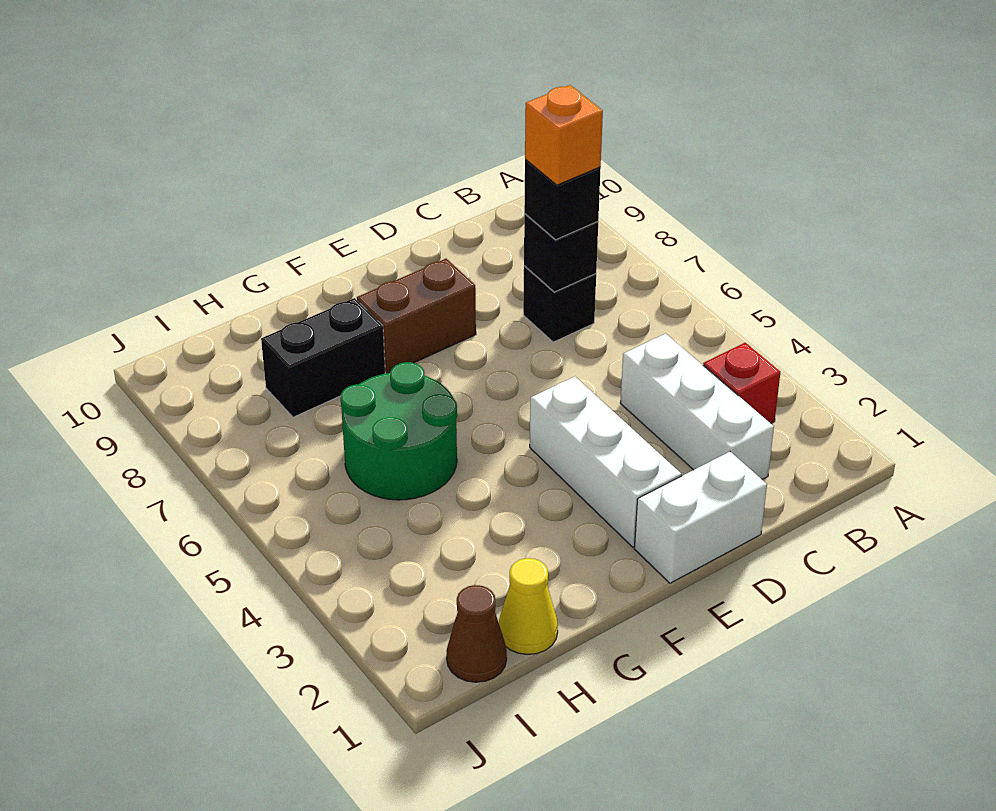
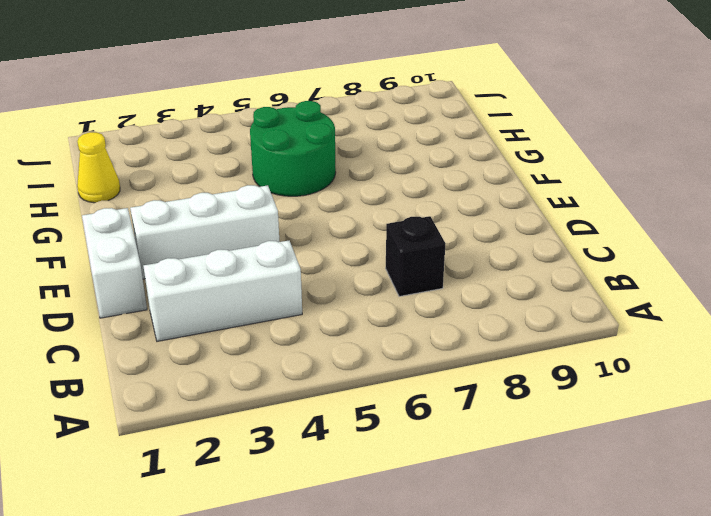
none -> red brick B3 level 1
none -> brown brick E8:F8 level 1
none -> black brick G8:H8 level 1

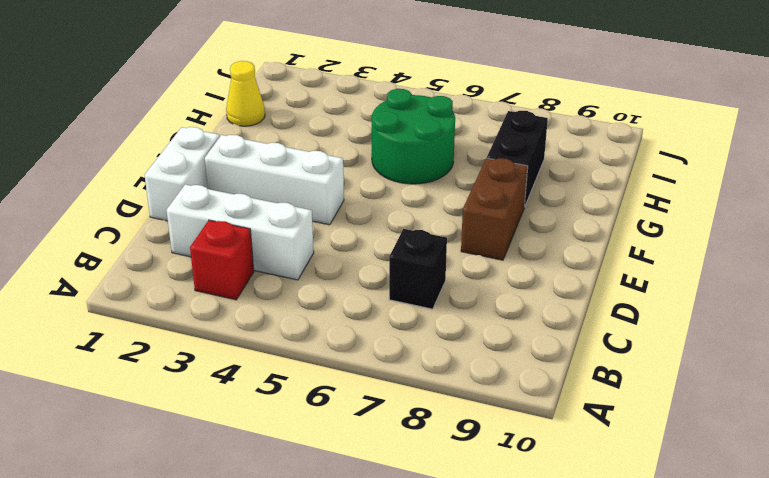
none -> brown cone I1 level 1
none -> black brick C7 level 2
none -> black brick C7 level 3

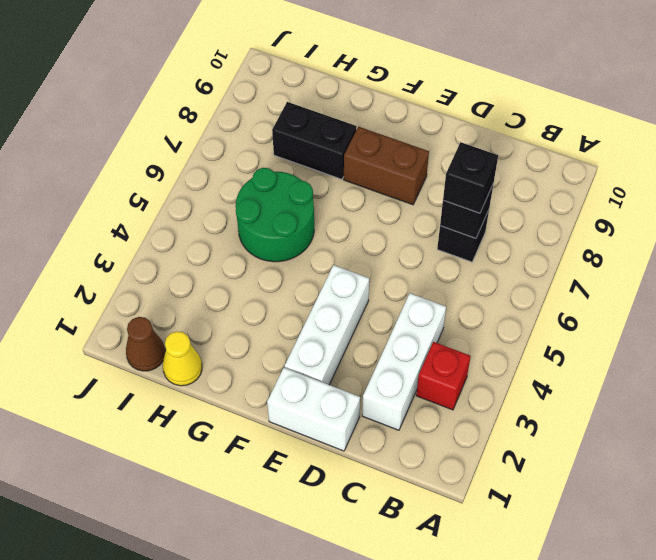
none -> orange brick C7 level 4

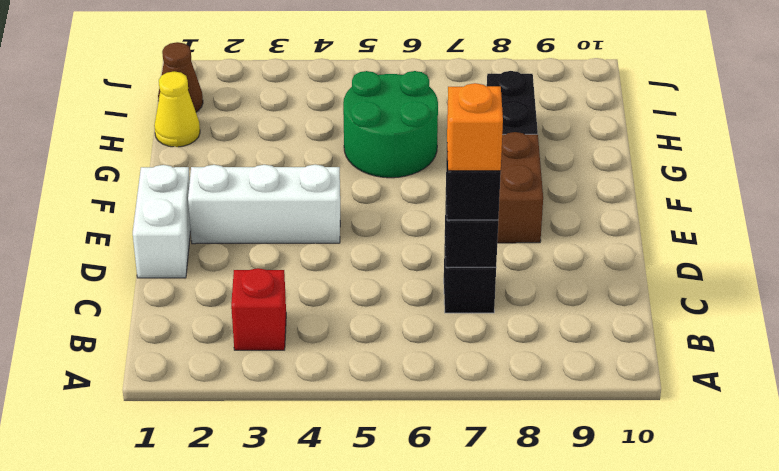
none -> white brick C2:C4 level 1

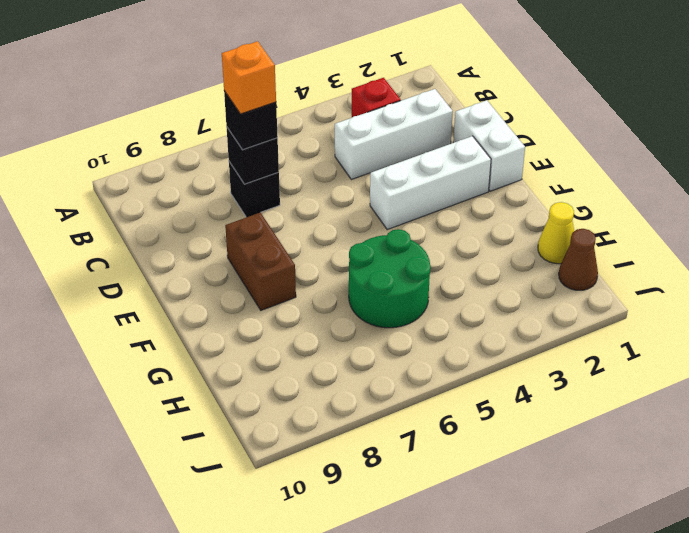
none -> black brick G8:H8 level 1

